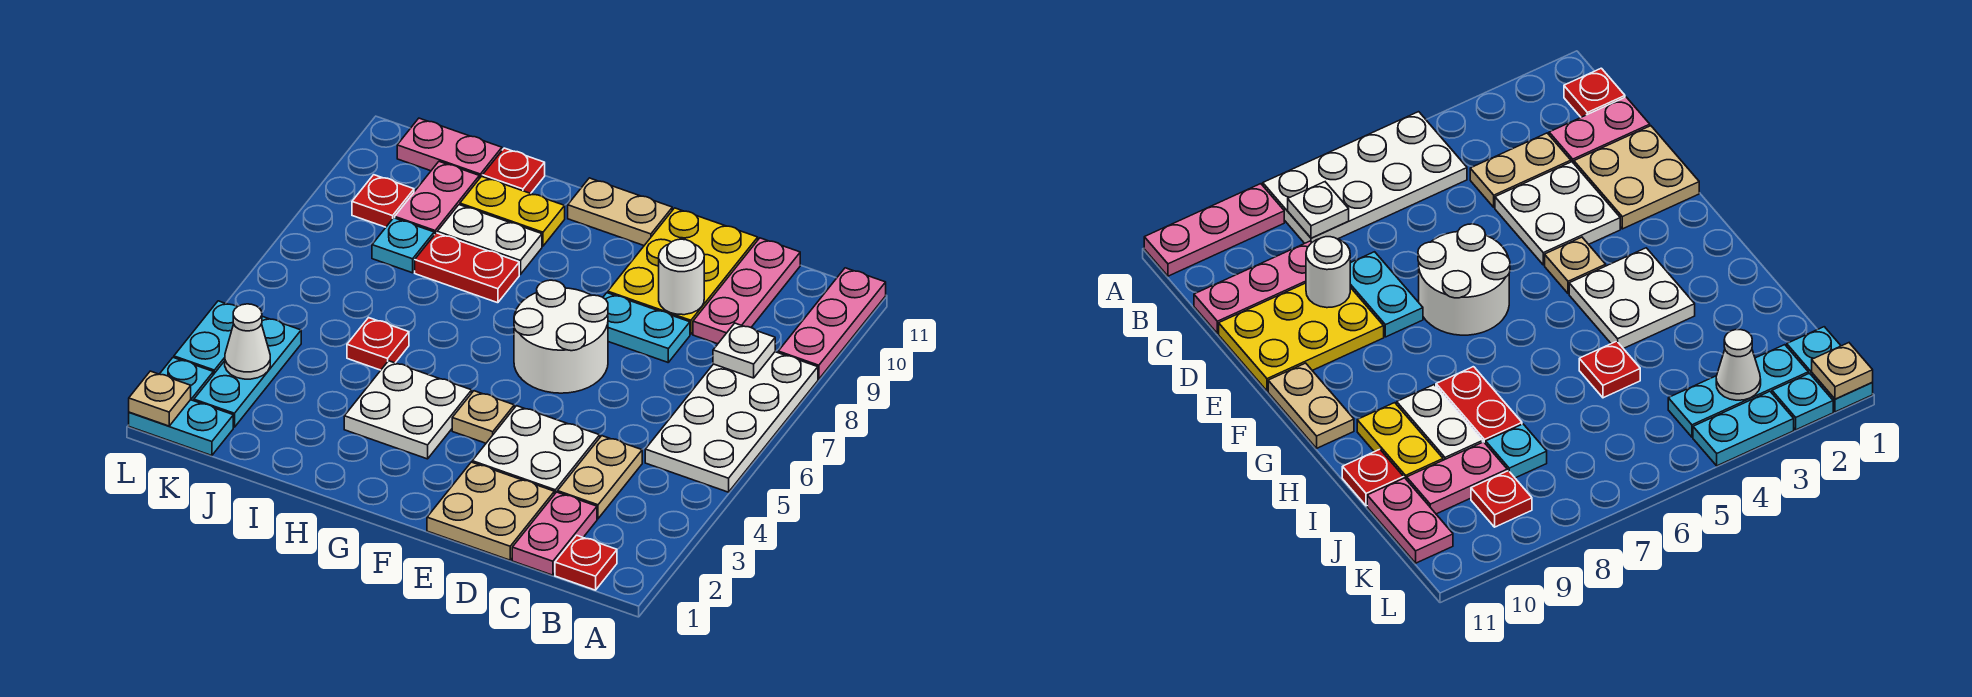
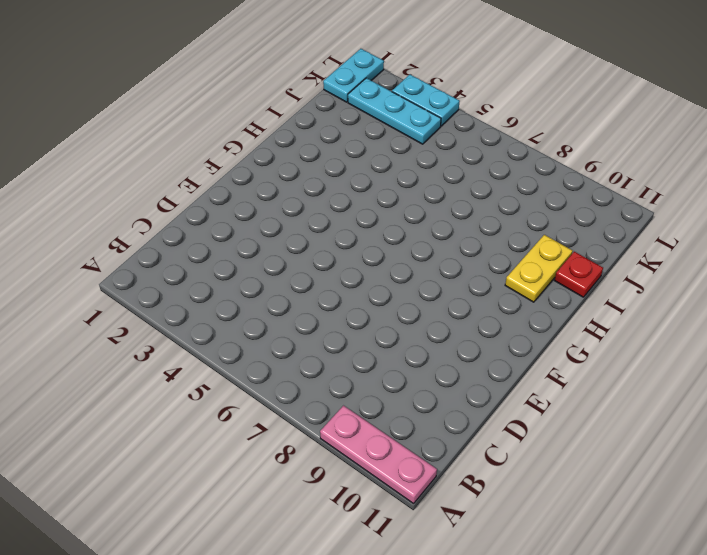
none -> white plate A5:B8 level 1
none -> red plate B1 level 1
none -> pink plate C1:C2 level 1
none -> tan plate C3:C4 level 1

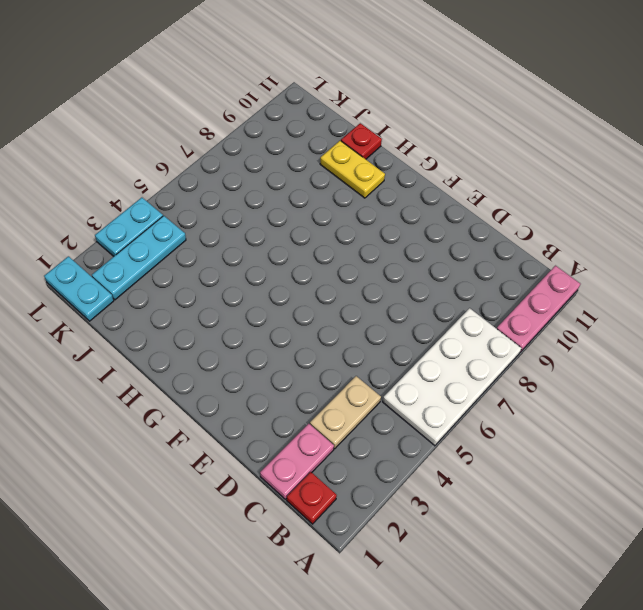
none -> pink plate C9:C11 level 1
none -> tan plate D1:E2 level 1
none -> white plate D3:E4 level 1
none -> cyan plate D8:E8 level 1

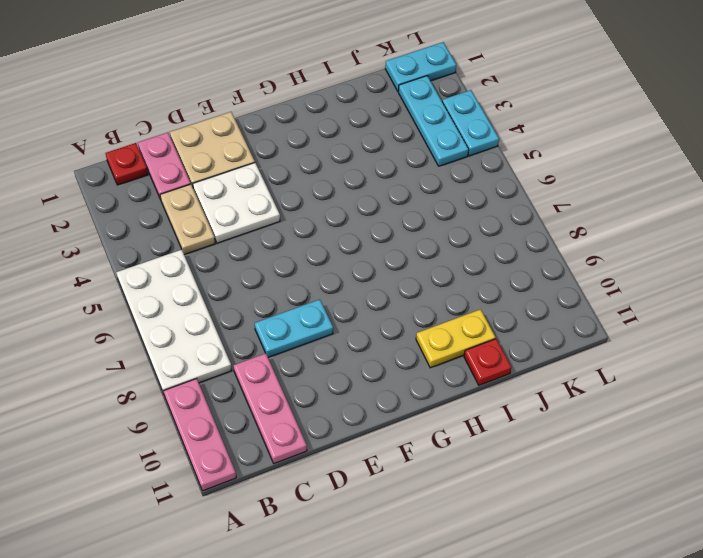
none -> yellow plate D9:E11 level 1
none -> white round brick E6:F7 level 1
none -> tan plate F4 level 1
none -> tan plate F11:G11 level 1

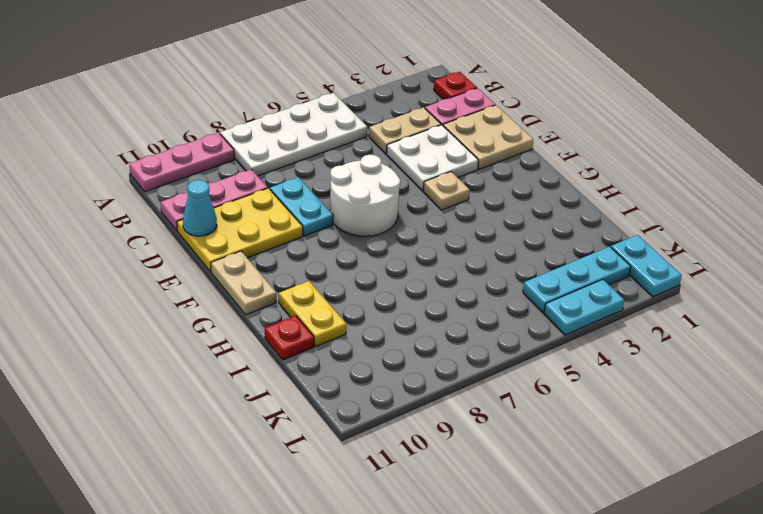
cyan cone D11 level 2 -> none
none -> white plate G3:H4 level 1
none -> red plate H8:I8 level 1
none -> white plate H9:I9 level 1
none -> red plate I5 level 1

